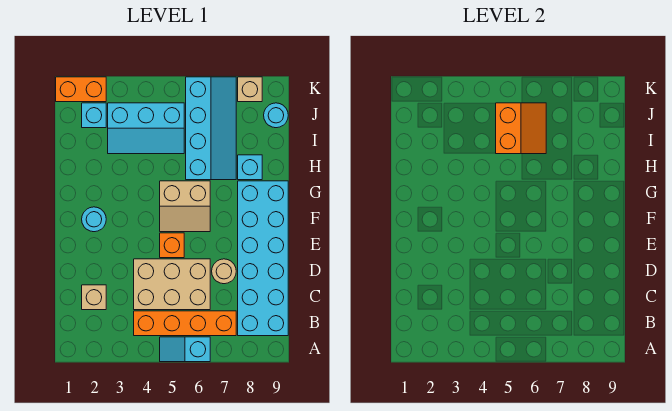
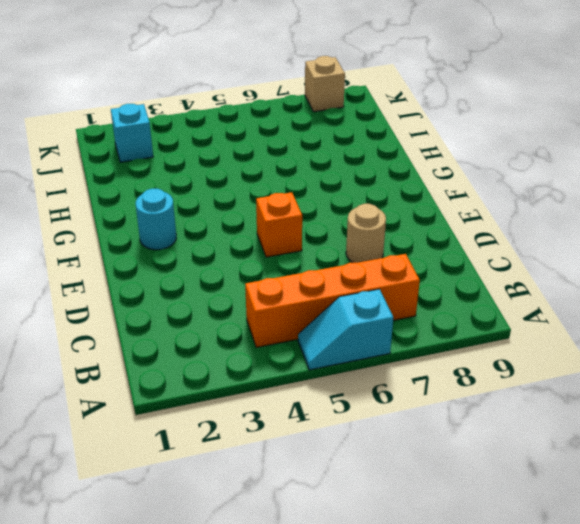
none -> cyan brick B8:G9 level 1
none -> tan brick C2 level 1
none -> tan brick C4:D6 level 1

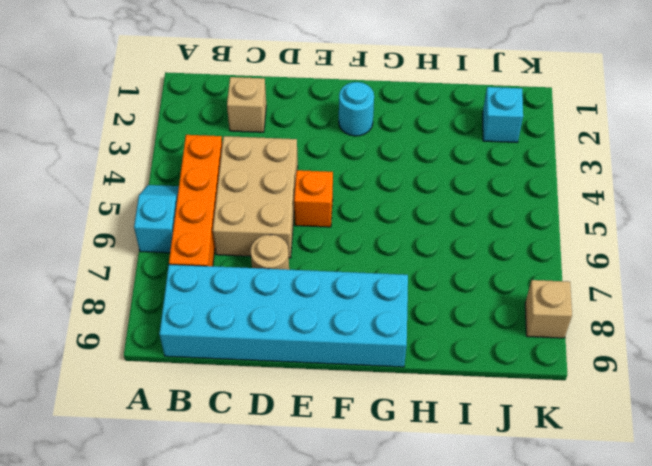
none -> tan slope F5:G6 level 1 top G
none -> cyan slope H6:K7 level 1 top 6
none -> cyan brick H8 level 1

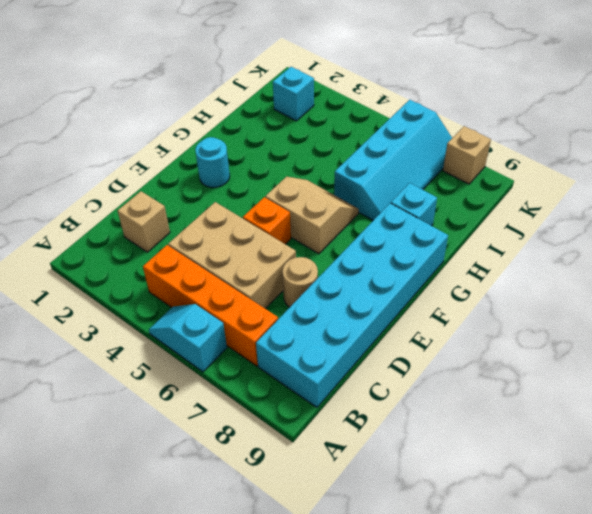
tan slope F5:G6 level 1 top F -> tan slope F5:G6 level 1 top G
none -> cyan slope I3:J5 level 1 top J
none -> cyan round brick J9 level 1
none -> orange brick K1:K2 level 1

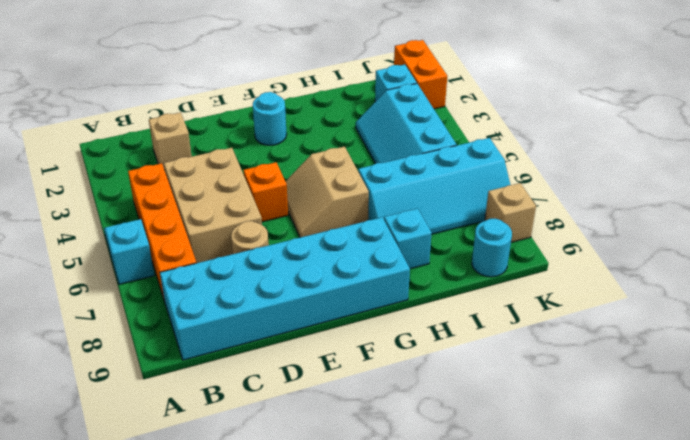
none -> orange slope I5:J6 level 2 top 5

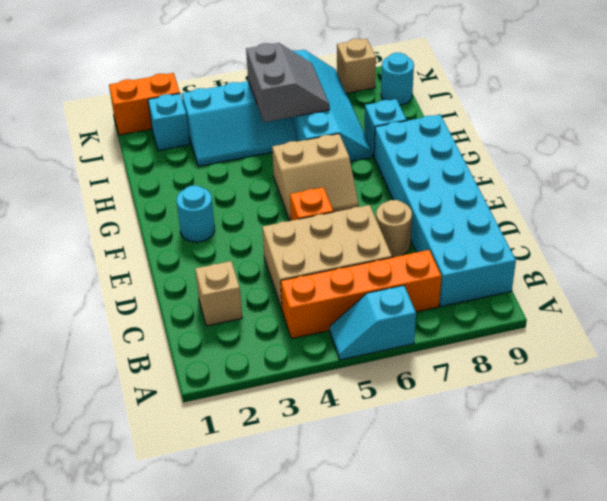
grey slope I5:J6 level 2 top 5 -> orange slope I5:J6 level 2 top 5

